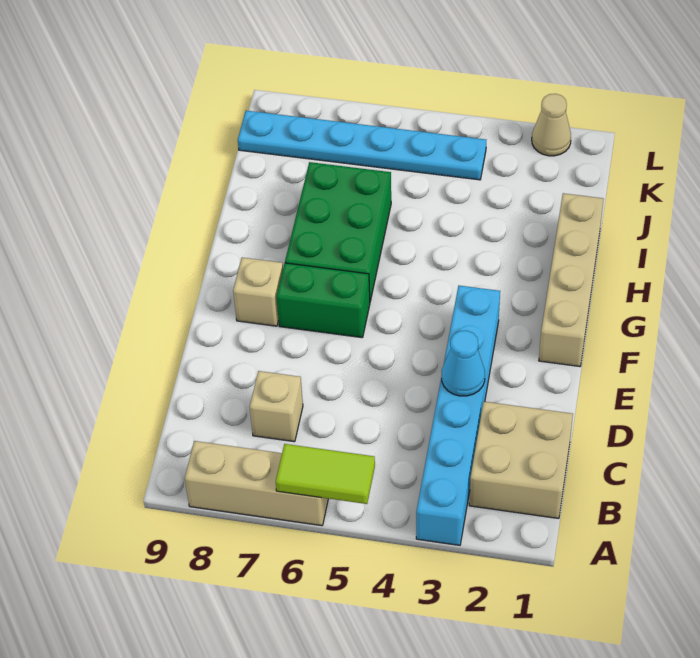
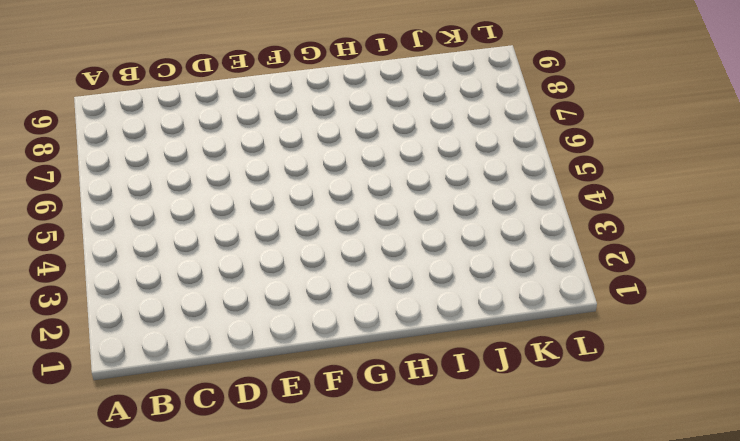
none -> cyan brick A3:F3 level 1
none -> tan brick A6:A8 level 1
none -> tan brick B1:C2 level 1

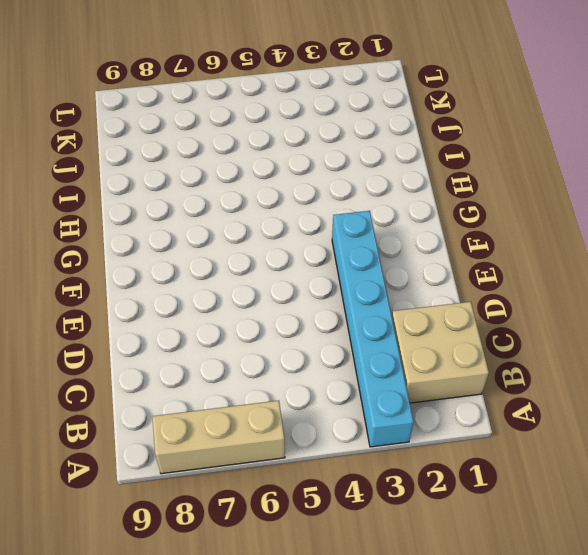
none -> tan brick C7 level 1
none -> tan brick F1:I1 level 1
none -> green brick F6:F7 level 1

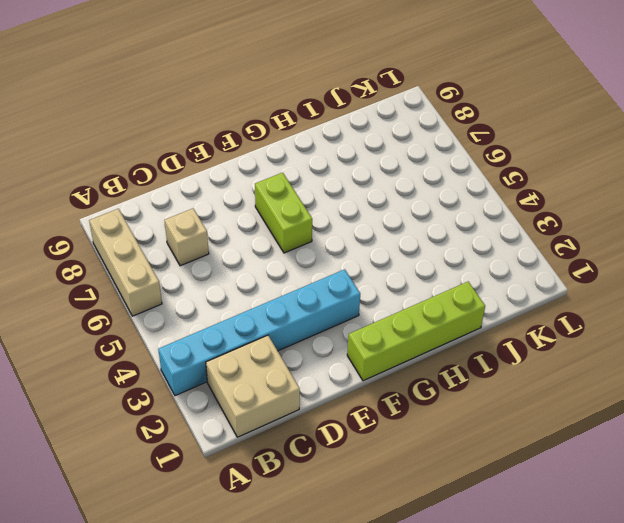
lime brick F1:I1 level 1 -> tan brick F1:I1 level 1
lime brick F6:F7 level 1 -> green brick F6:F7 level 1
none -> tan brick F8 level 1
none -> green brick G6:I7 level 1
none -> cyan plate K4:K9 level 1

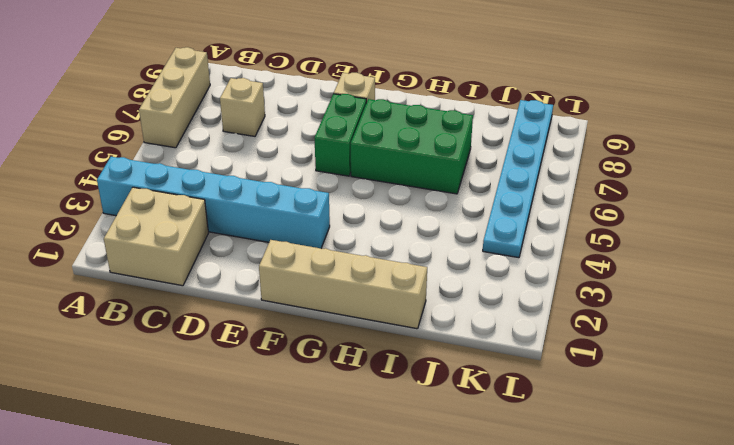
none -> tan cone L2 level 1
none -> lime tile A5:A6 level 2
none -> cyan cone D3 level 2

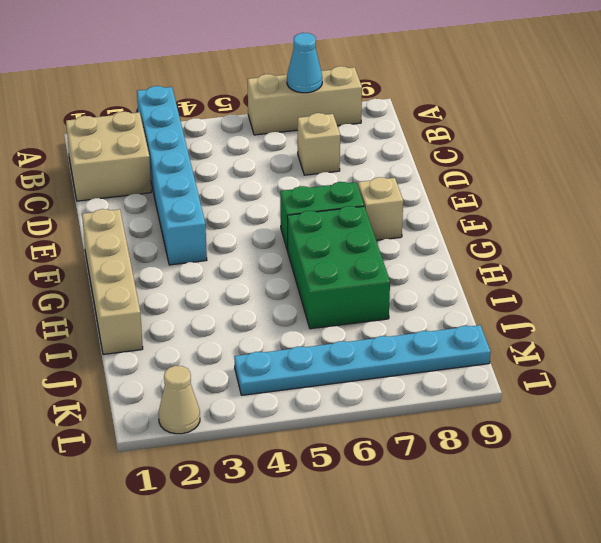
cyan cone A7 level 2 -> cyan cone D3 level 2
none -> lime tile A5:A6 level 2

